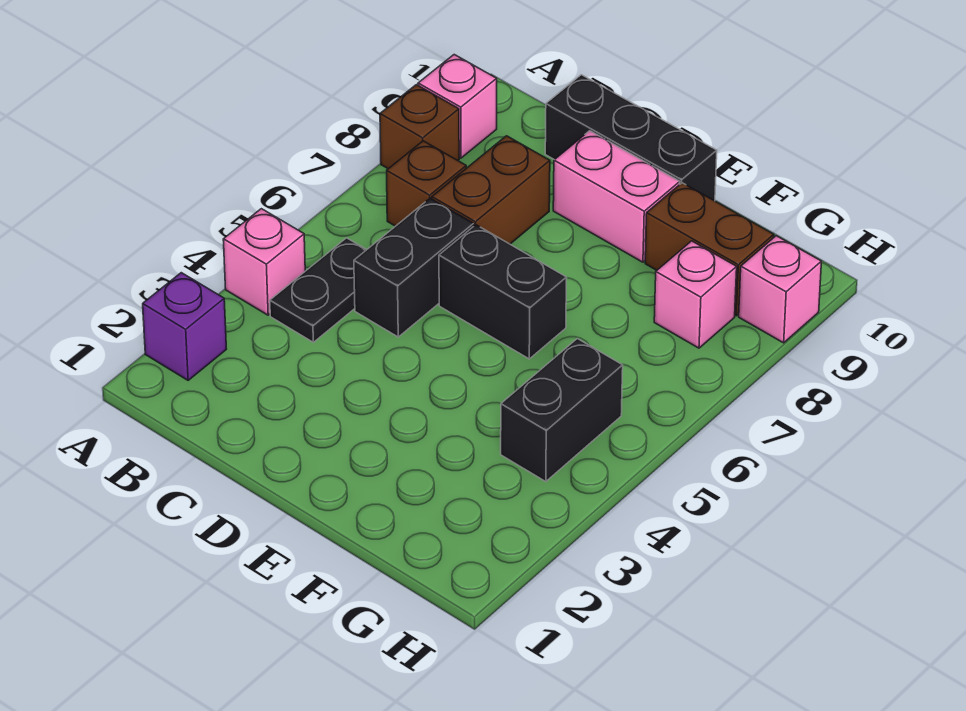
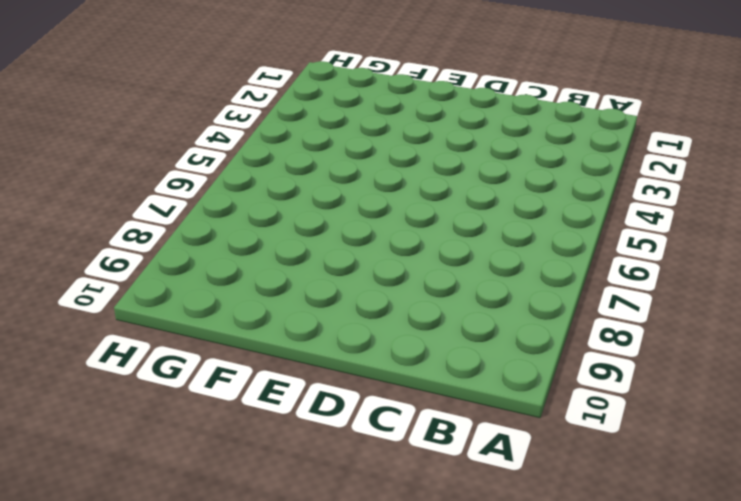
none -> purple brick A2 level 1
none -> pink brick A4 level 1
none -> brown brick A8 level 1

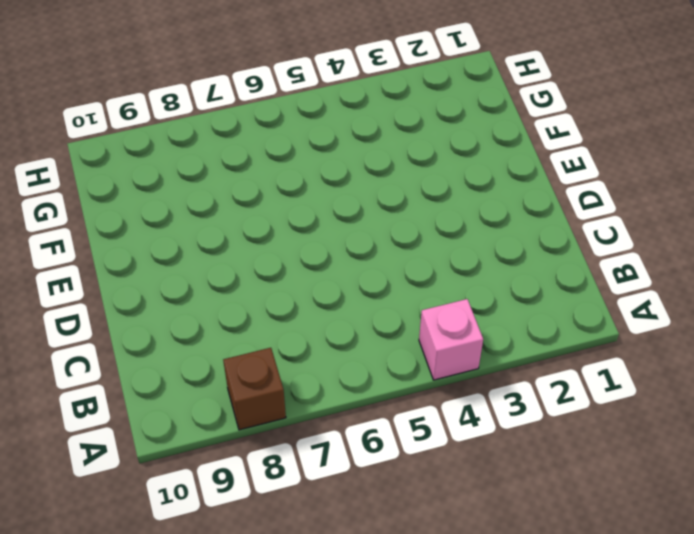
none -> purple brick A2 level 1
none -> pink brick A9 level 1
none -> black plate B4:B5 level 1

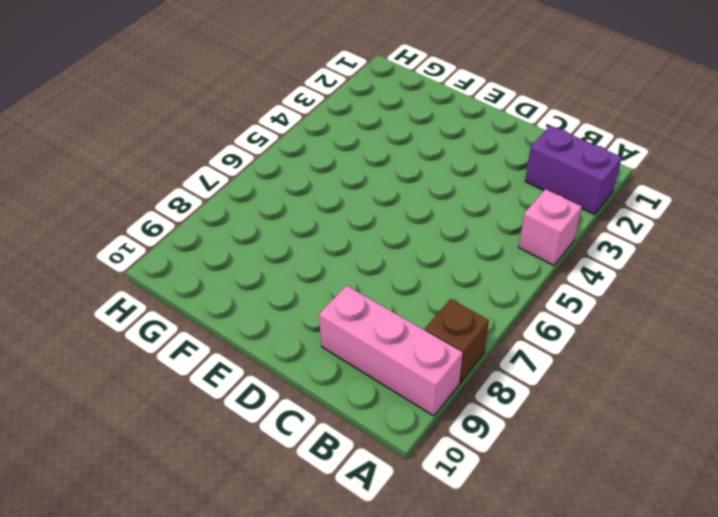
purple brick A2:B2 level 1 -> purple brick A2 level 1
pink brick A9:C9 level 1 -> pink brick A9 level 1
none -> black plate B4:B5 level 1
none -> brown brick B7 level 1
none -> black brick C5:C6 level 1

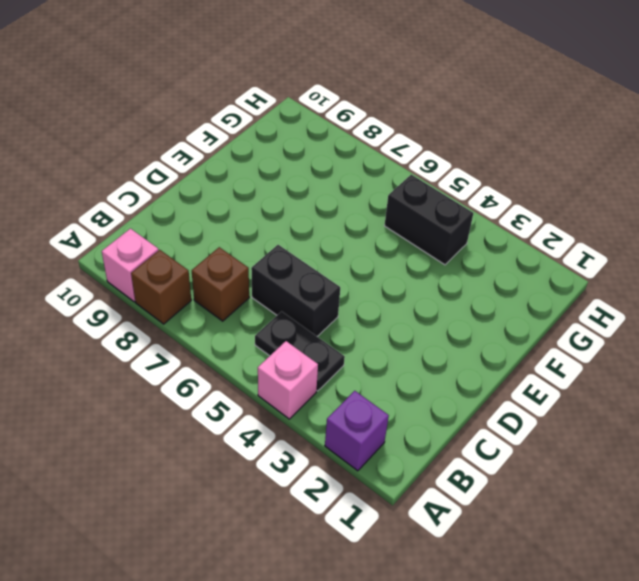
none -> brown brick C7:C8 level 1
none -> black brick C10:E10 level 1
none -> black brick D6:E6 level 1

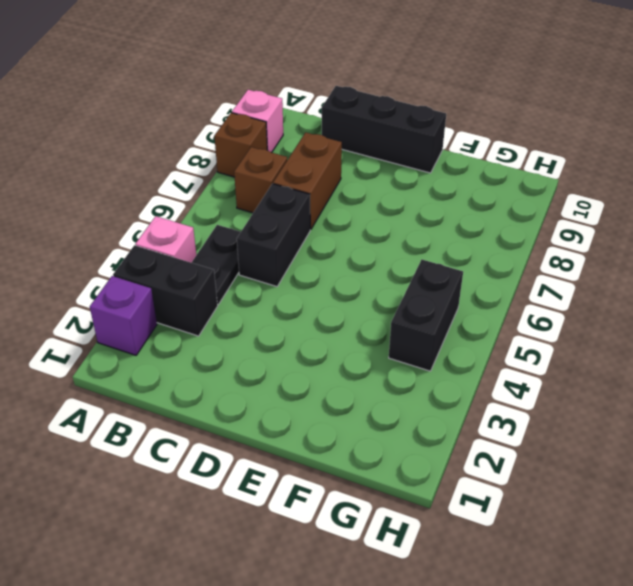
black brick A3:B3 level 1 -> black brick D6:E6 level 1
none -> pink brick D9:E9 level 1
none -> brown brick F9:G9 level 1
none -> pink brick G8 level 1

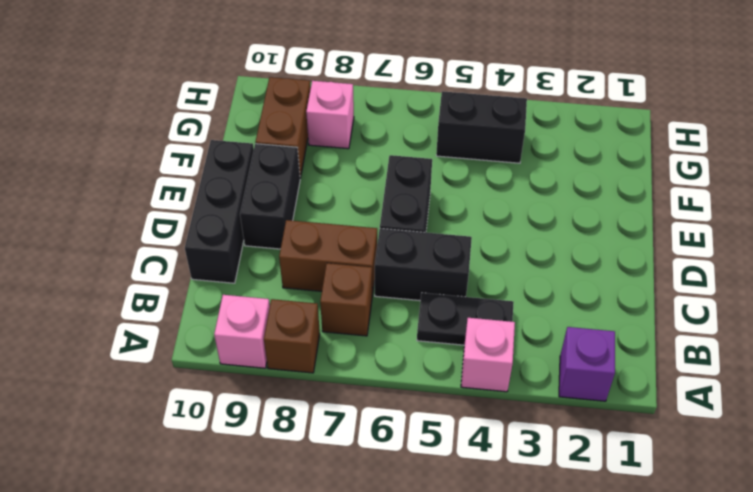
black brick D9:E9 level 1 -> pink brick D9:E9 level 1
none -> pink brick H9 level 1

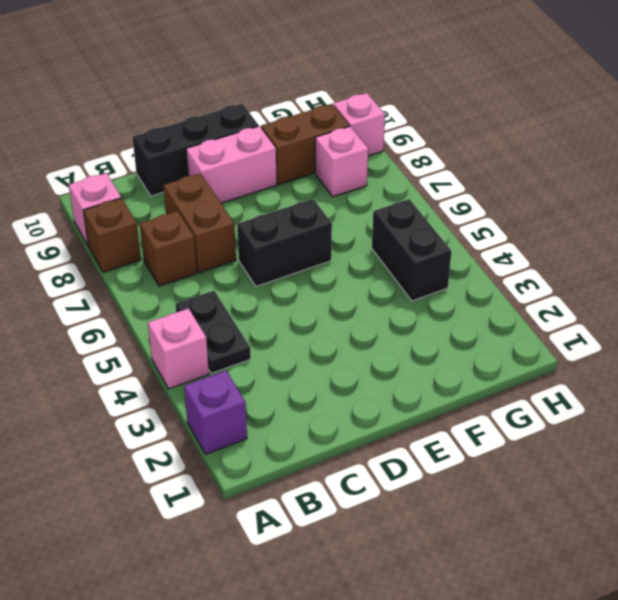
none -> black brick C5:C6 level 1

